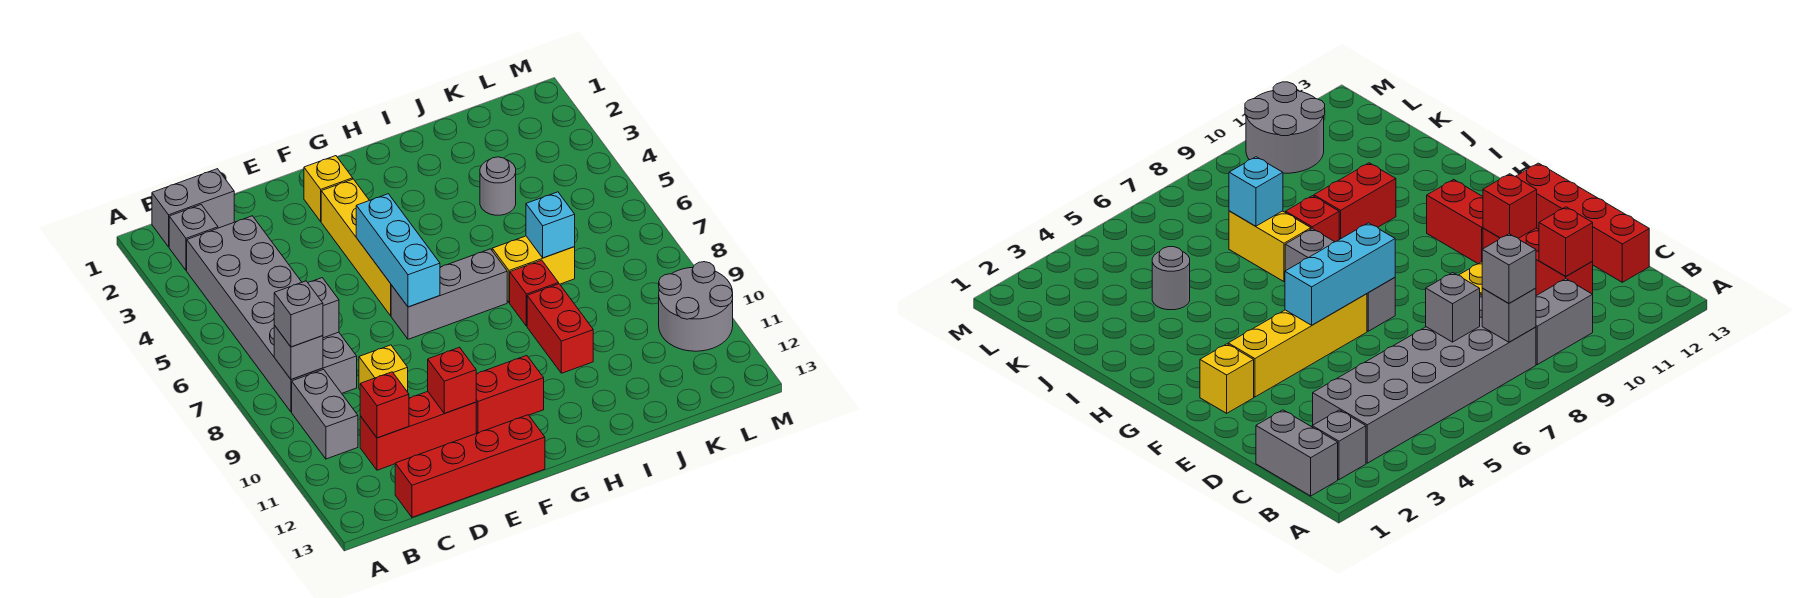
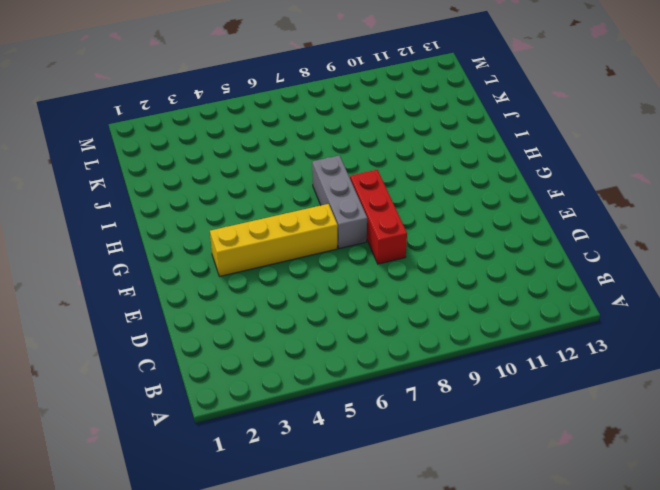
red brick E8:G8 level 1 -> red brick C11:E11 level 1
none -> grey brick B1:C1 level 1
none -> grey brick B2 level 1
none -> grey brick B3:C8 level 1

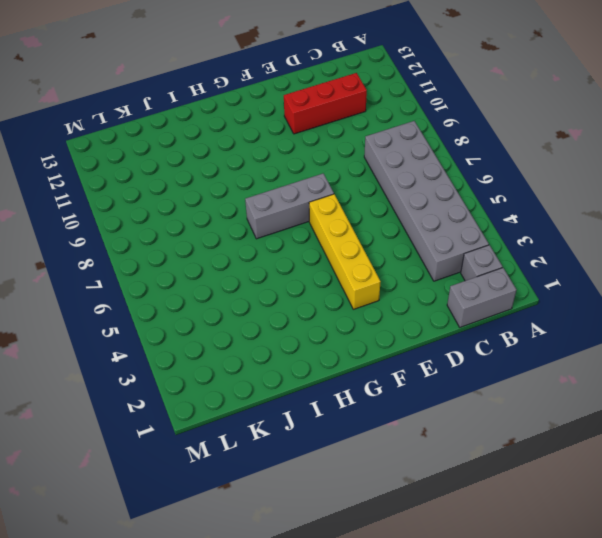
none -> grey brick B9:B10 level 1
none -> red brick C13:F13 level 1
none -> yellow brick D9 level 1

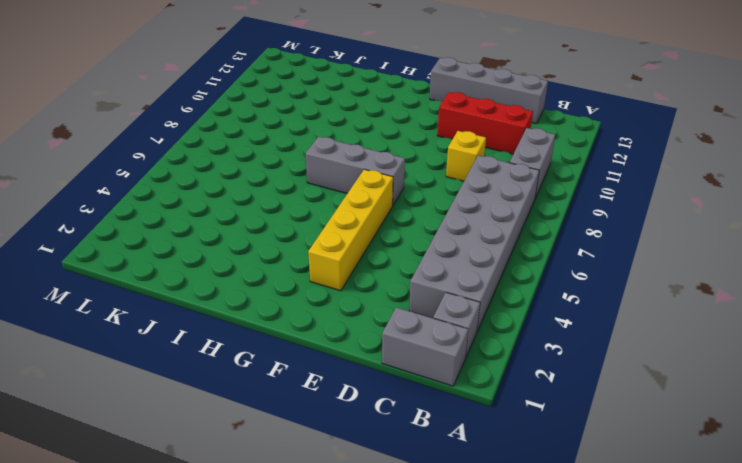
grey brick C13:F13 level 1 -> red brick C13:F13 level 1
none -> yellow brick F2 level 1
none -> red brick F11:G11 level 1
none -> yellow brick I7:J7 level 1

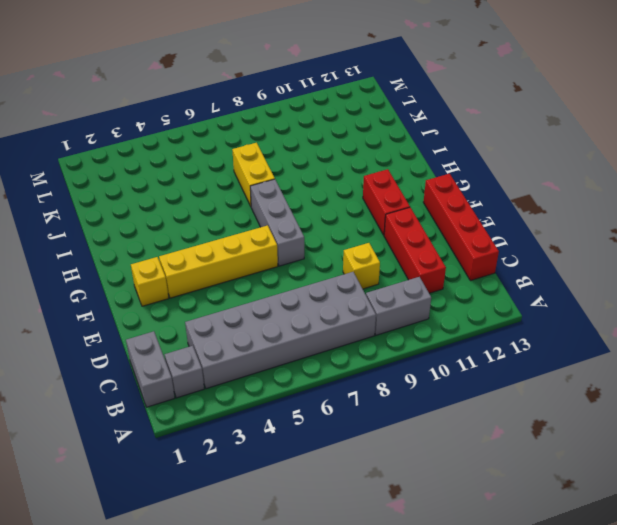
none -> red brick I8 level 1
none -> red brick I9:I10 level 1
none -> grey round brick J4 level 1

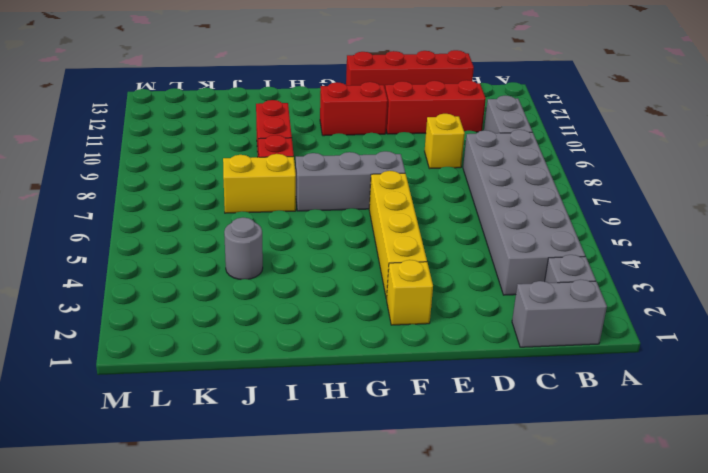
none -> grey round brick L10:M11 level 1
none -> grey brick B8 level 2
none -> grey brick C7 level 2

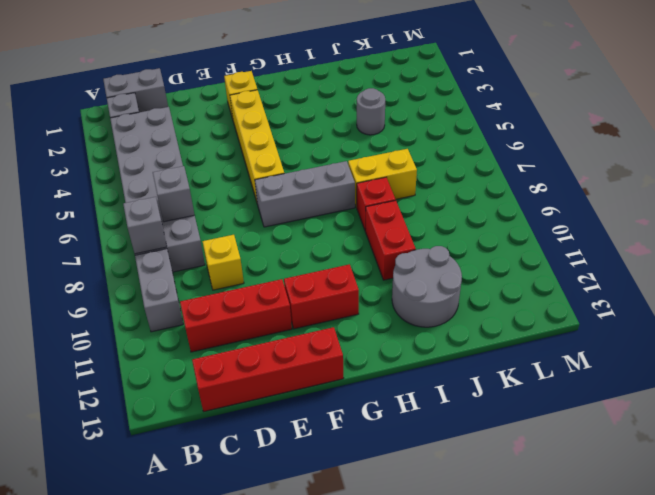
grey round brick I11:J12 level 1 -> grey round brick L10:M11 level 1
none -> red brick C11 level 2
none -> red brick E11 level 2
none -> cyan brick F5:F7 level 2

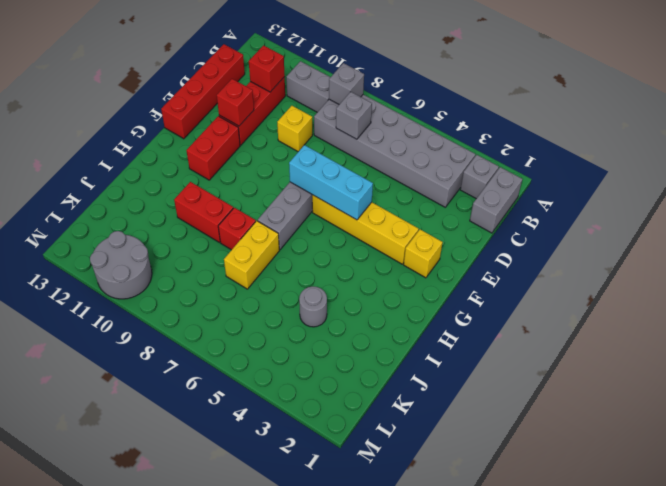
none -> cyan brick J7 level 2
none -> grey brick B8 level 3

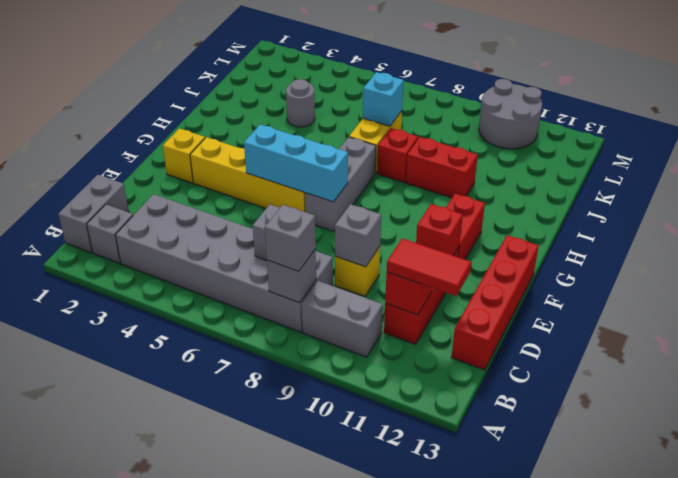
red tile C11:C12 level 3 -> none
grey brick D9 level 2 -> none

